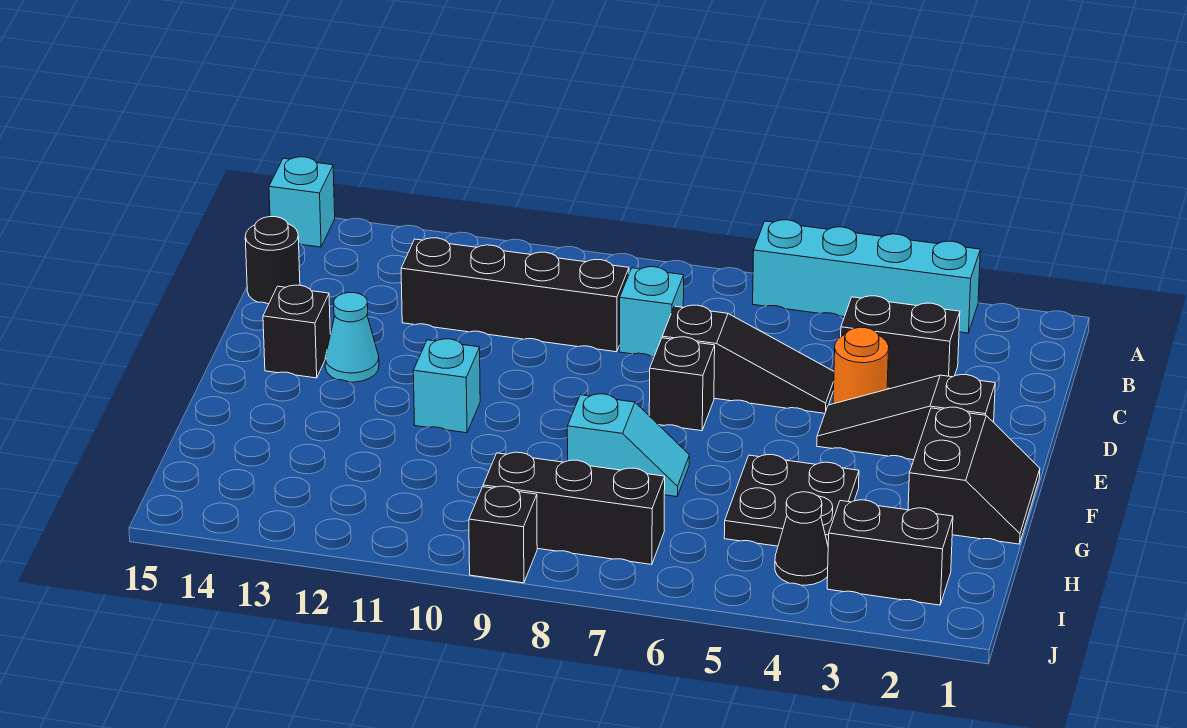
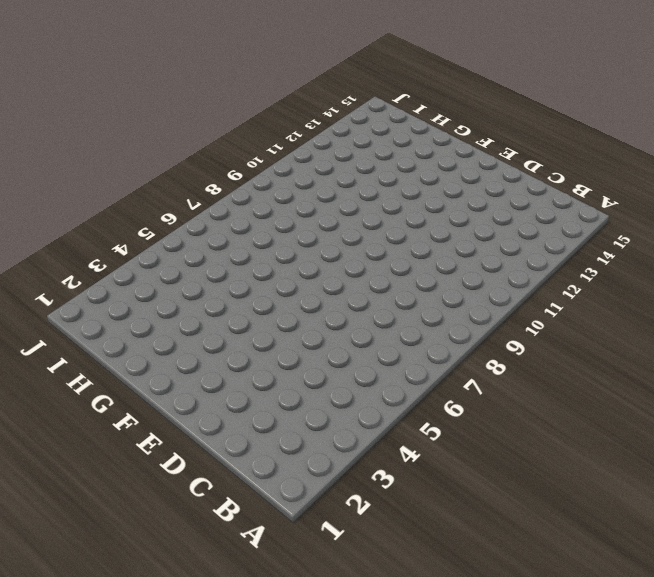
none -> cyan brick A3:A6 level 1
none -> cyan brick A15 level 1
none -> black brick C3:C4 level 1

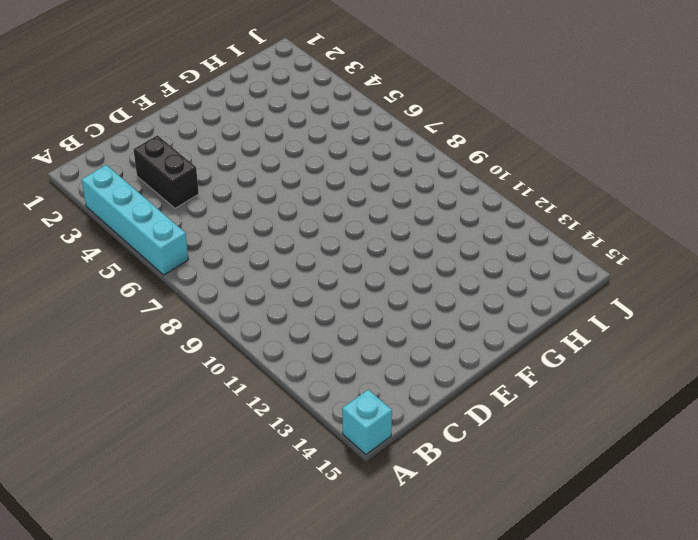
none -> cyan brick C8 level 1
none -> black brick C9:C12 level 1
none -> black round brick C15 level 1

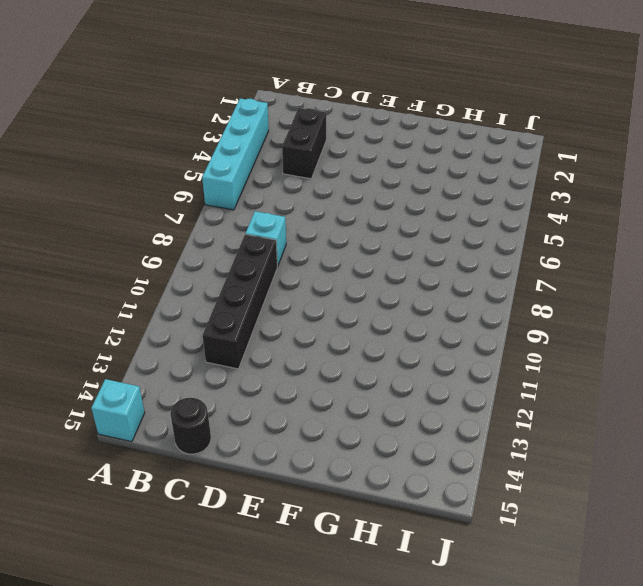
none -> orange round brick D4 level 1
none -> black slope D5:D7 level 1 top 7
none -> black slope E2:E4 level 1 top 2

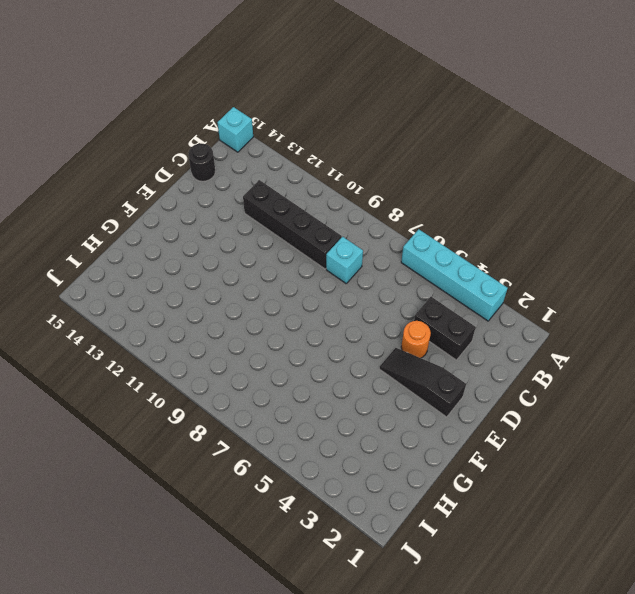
none -> black slope D5:D7 level 1 top 7
none -> black brick E7 level 1
none -> cyan cone E13 level 1

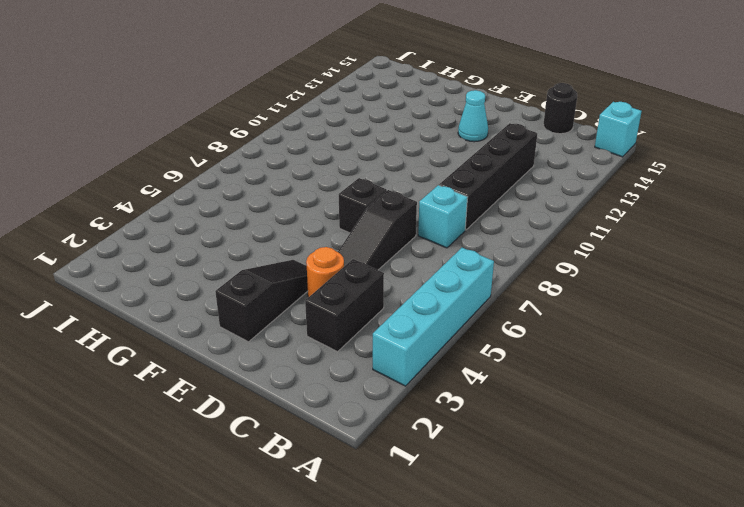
none -> black brick E14 level 1
none -> black slope F1:G2 level 1 top 2
none -> cyan brick F11 level 1

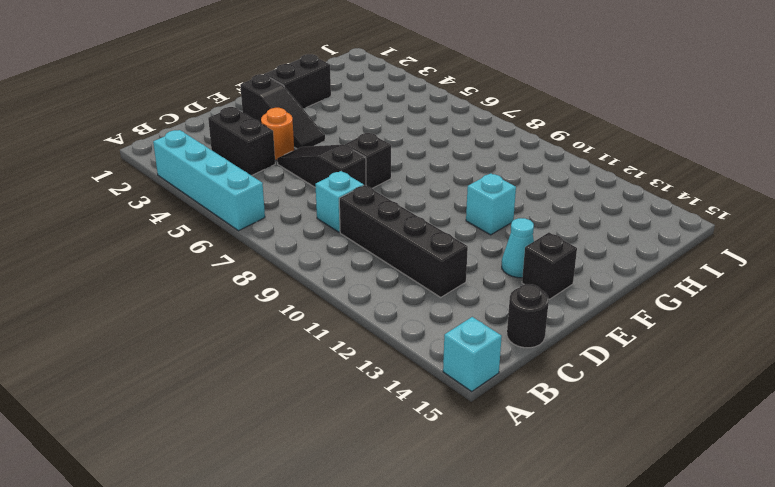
none -> black plate G4:H5 level 1
none -> cyan slope G7:G8 level 1 top 8
none -> black brick I2:I3 level 1

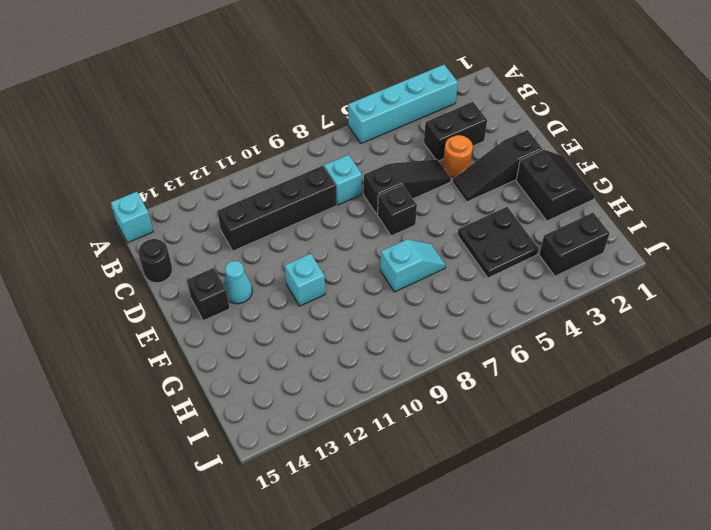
none -> black cone I4 level 1
none -> black brick I7:I9 level 1
none -> black brick J9 level 1

